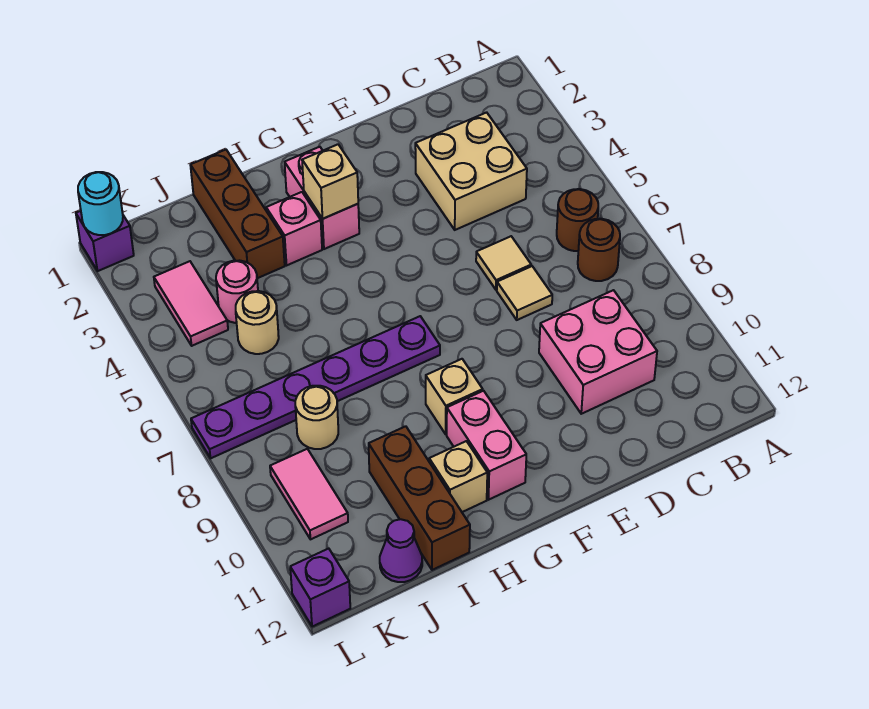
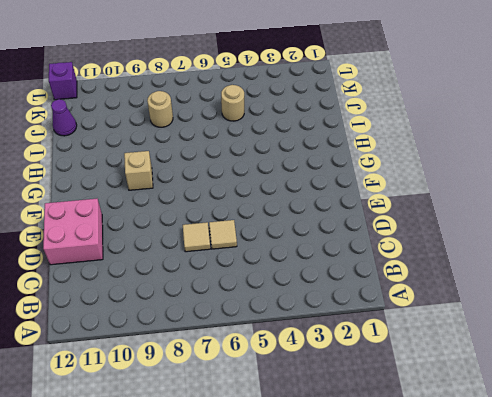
pink brick D11:E12 level 1 -> pink brick C9:D10 level 1
none -> brown round brick B6 level 1
none -> brown round brick B7 level 1
none -> tan brick C3:D4 level 1

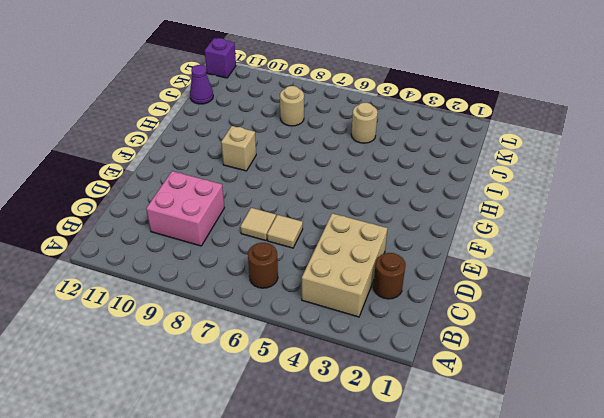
tan brick B3:D4 level 1 -> tan brick C3:D4 level 1
brown round brick C2 level 1 -> brown round brick B7 level 1
none -> pink brick G2:G3 level 1
none -> purple plate G7:L7 level 1
none -> pink brick G10:G11 level 1

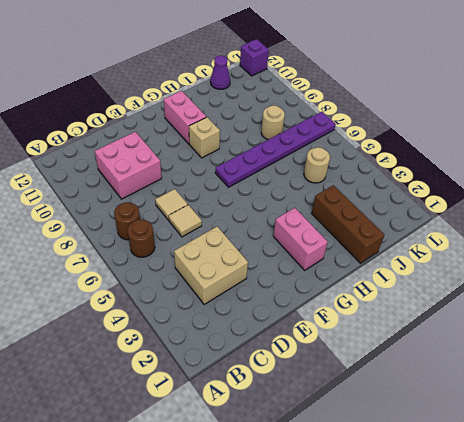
none -> pink brick H3 level 1
none -> tan brick H11 level 1
none -> brown brick I10:I12 level 1

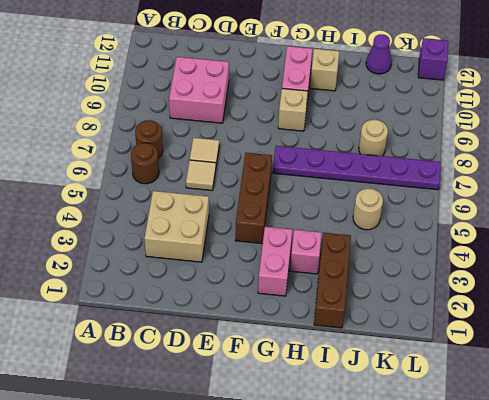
brown brick F4:F6 level 1 -> brown brick I10:I12 level 1
none -> pink round brick J4 level 1
none -> pink tile K3:K4 level 1
none -> pink tile K9:K10 level 1

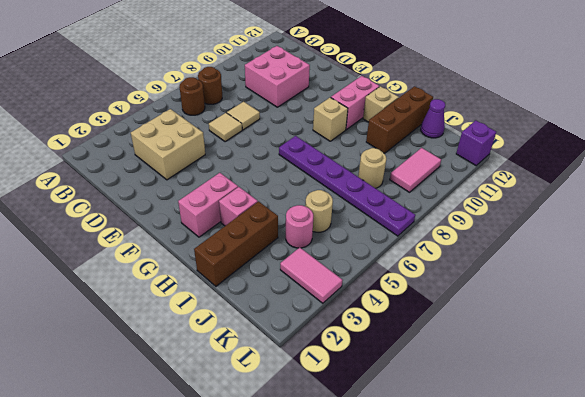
pink tile K3:L3 level 1 -> pink tile K3:K4 level 1
none -> purple brick L1 level 1
none -> tan brick G3 level 2
none -> cyan round brick L1 level 2

